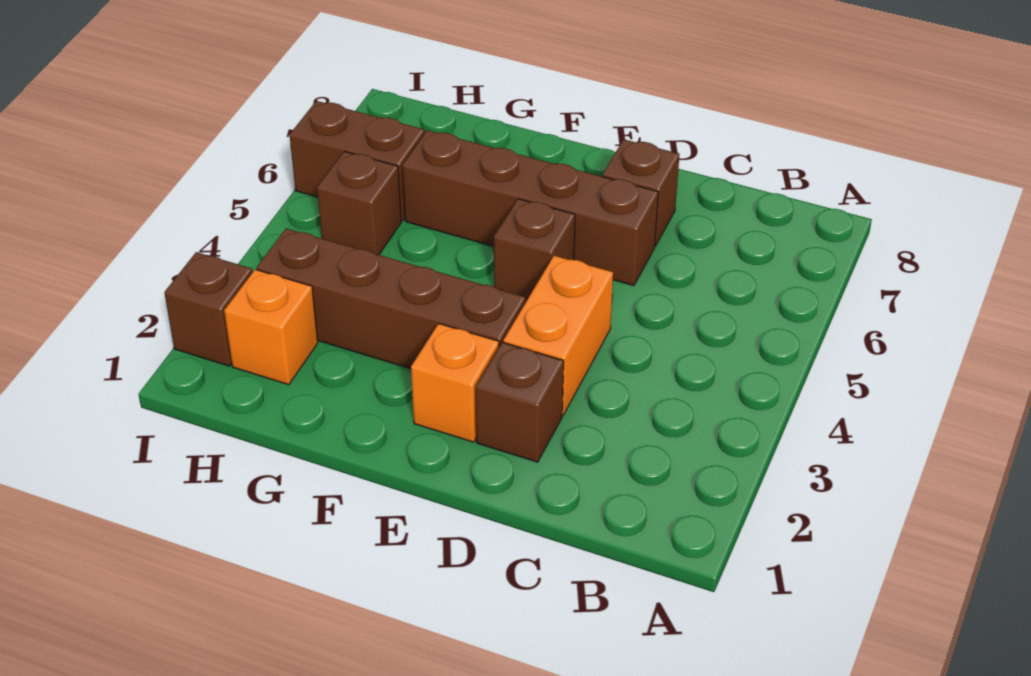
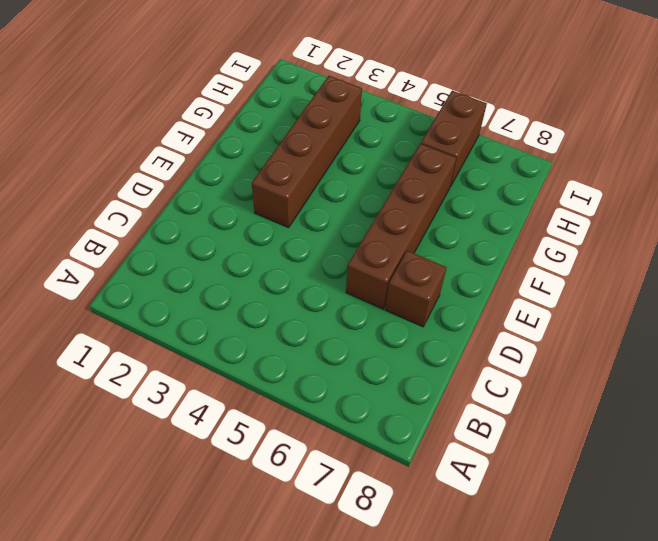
none -> brown brick D2 level 1
none -> orange brick D3:D4 level 1

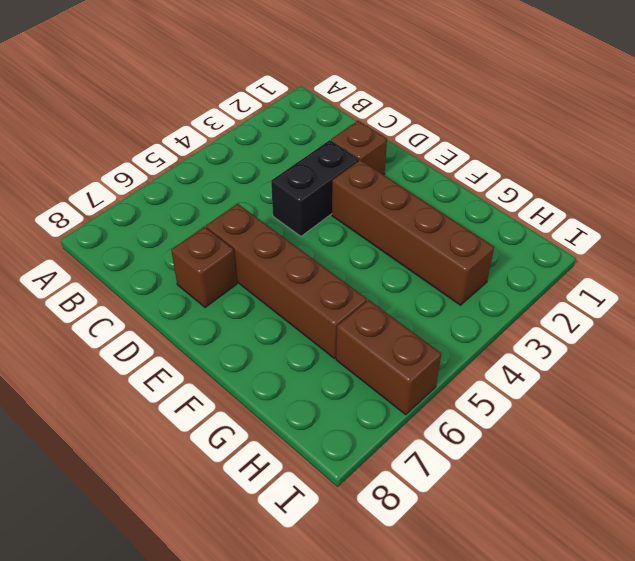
black brick D3:D4 level 1 -> orange brick D3:D4 level 1
none -> orange brick E2 level 1
none -> brown brick E5 level 1

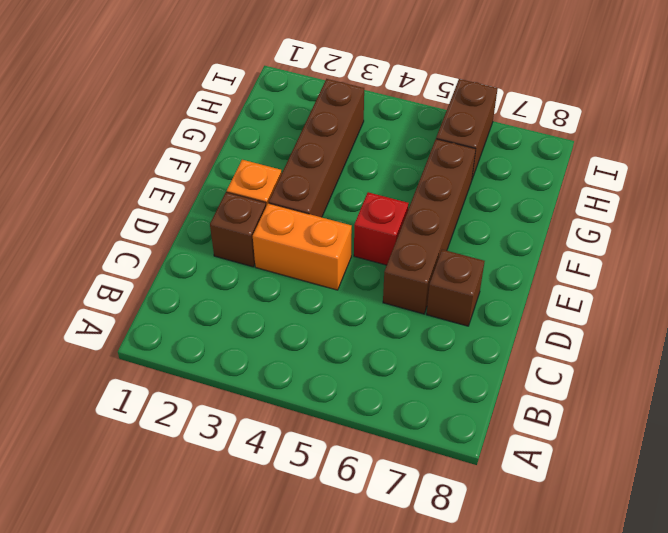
red brick E5 level 1 -> brown brick E5 level 1
none -> orange brick H2 level 1
none -> brown brick H5 level 1

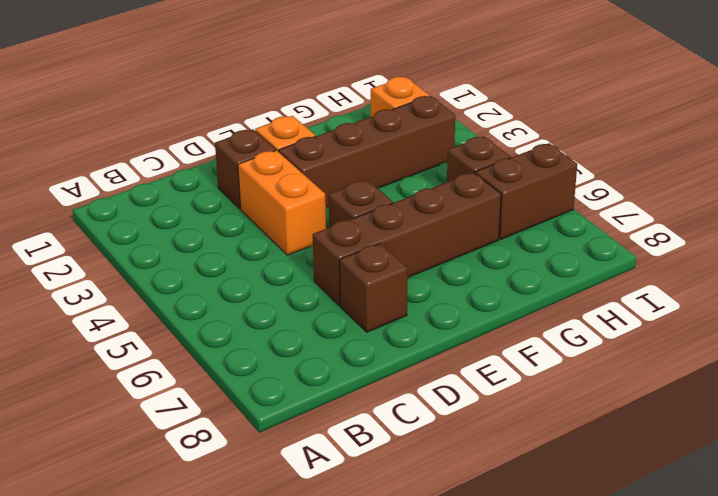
none -> brown brick I2 level 1

